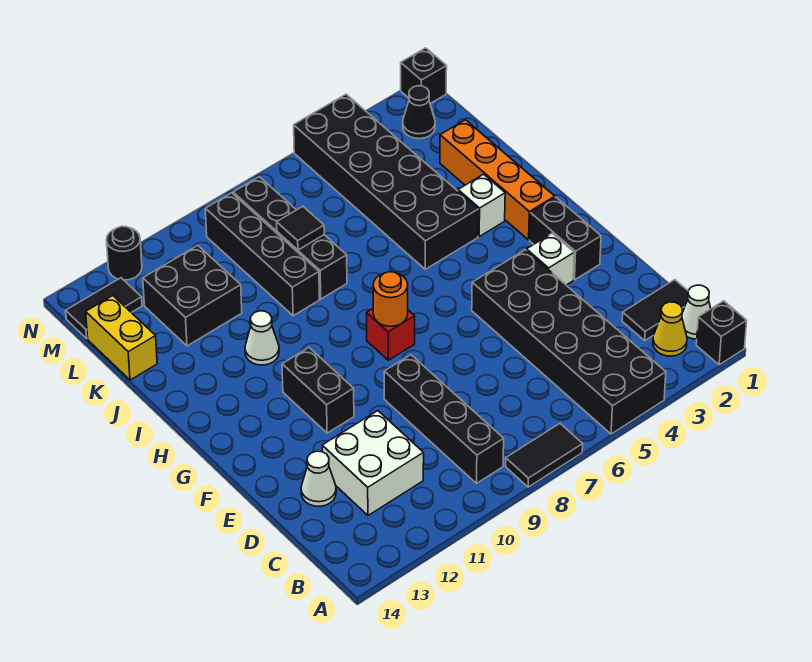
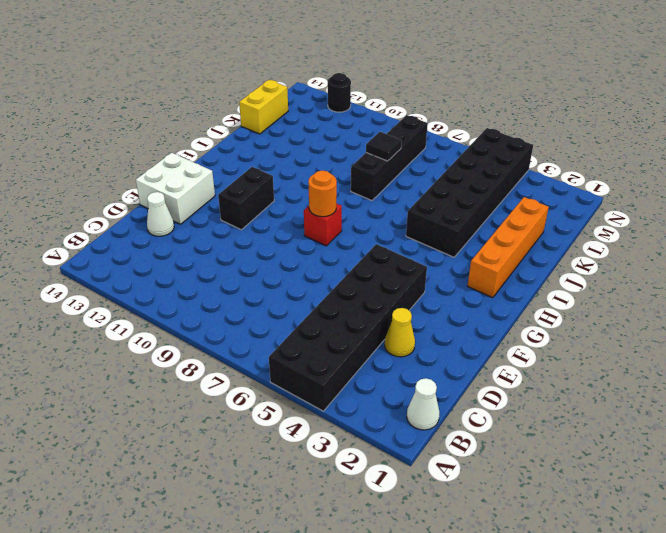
yellow cone D3 level 1 -> yellow cone B2 level 1
white brick E13:F14 level 1 -> white brick C11:D12 level 1
none -> black brick A1 level 1
none -> black tile A7:A8 level 1
none -> black brick B9:E9 level 1

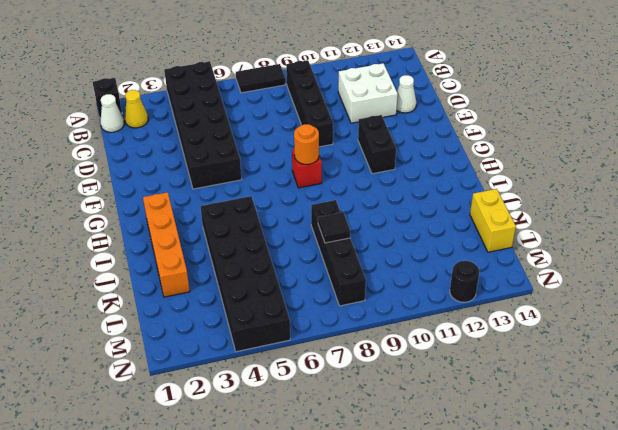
none -> black tile C1:C2 level 1
none -> black brick F2:G2 level 1
none -> white brick F3 level 1

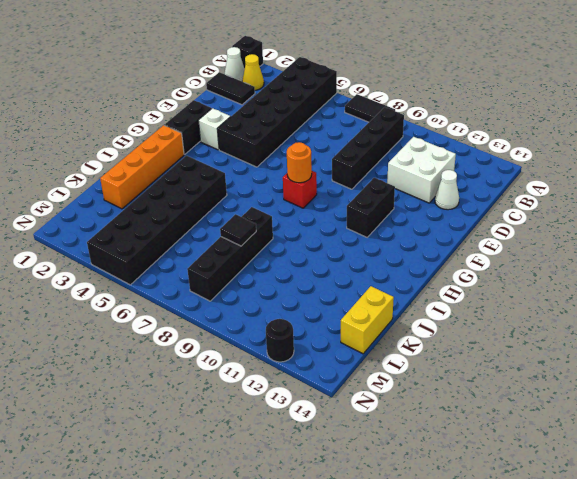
none -> white brick I3 level 1
none -> white cone I11 level 1
none -> black brick J9:M9 level 1

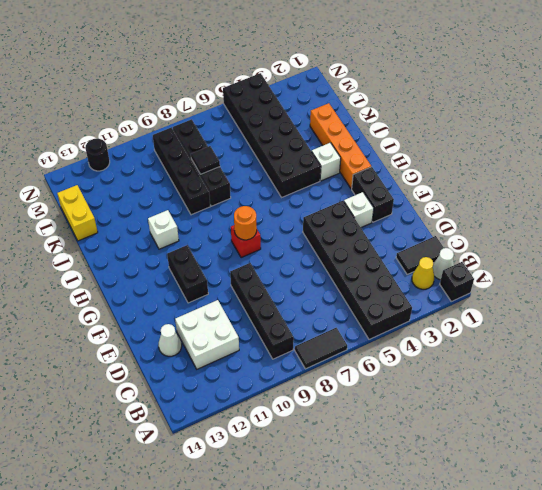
white brick I11 level 1 -> white cone I11 level 1
none -> black brick K11:L12 level 1
none -> black cone M2 level 1
none -> black tile M13:M14 level 1

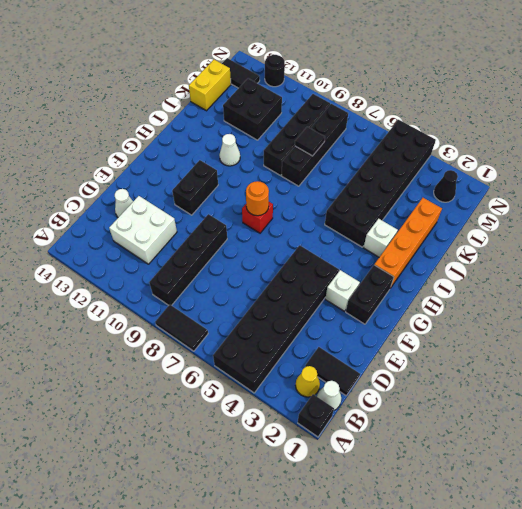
none -> black brick N1 level 1

